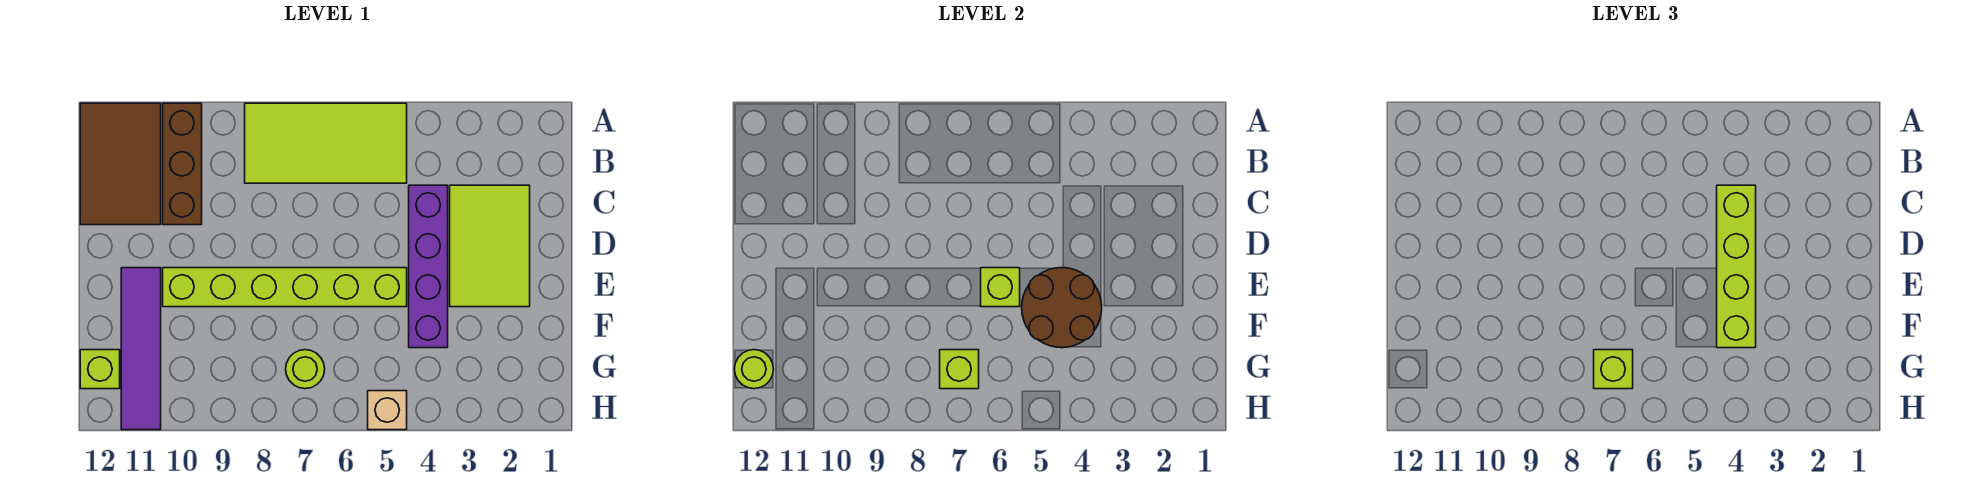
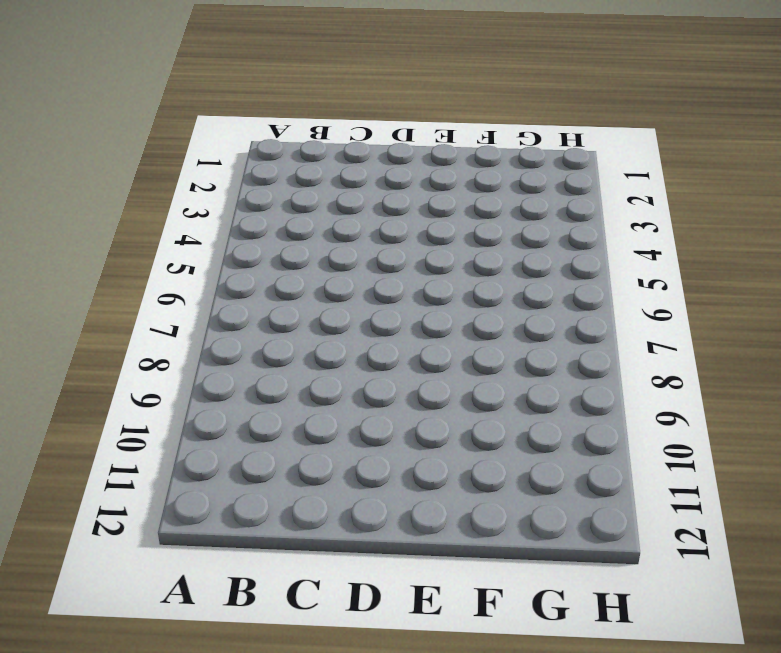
none -> lime tile A5:B8 level 1
none -> brown brick A10:C10 level 1
none -> brown tile A11:C12 level 1

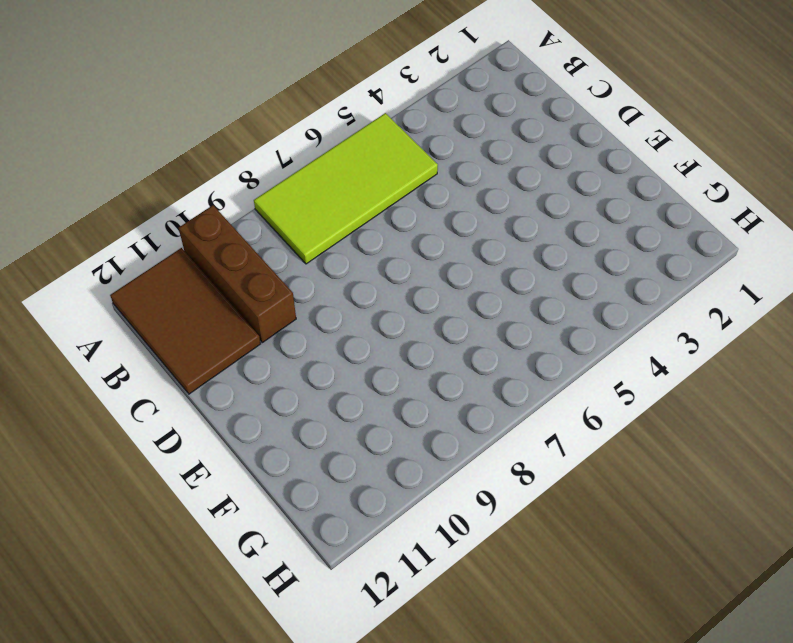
none -> lime tile C2:E3 level 1
none -> purple brick C4:F4 level 1
none -> lime brick E5:E10 level 1

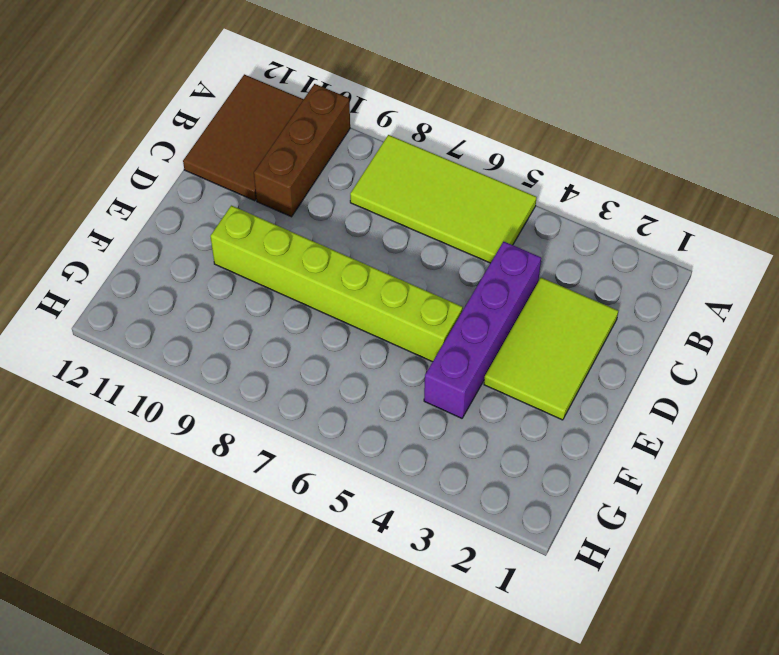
none -> purple tile E11:H11 level 1
none -> lime round brick G7 level 1
none -> lime brick G12 level 1

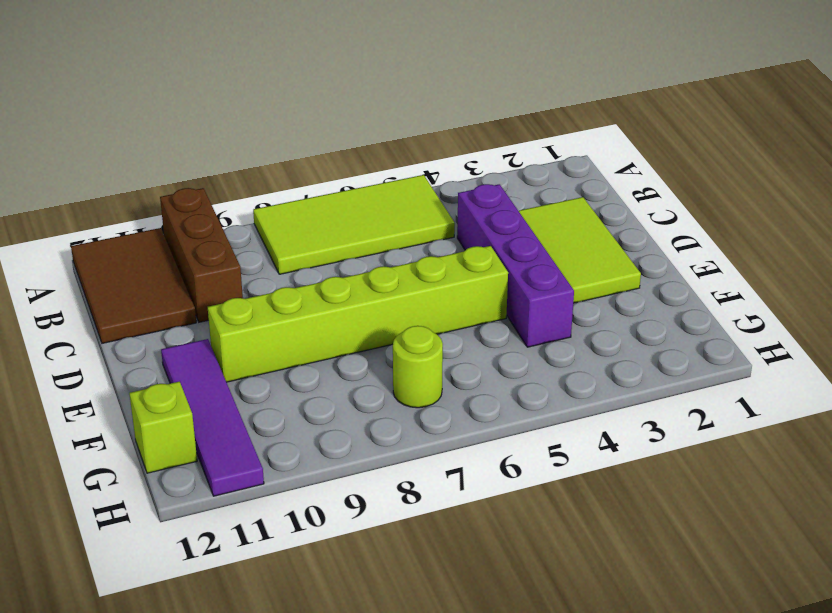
none -> tan brick H5 level 1
none -> brown round brick E4:F5 level 2
none -> lime brick E6 level 2

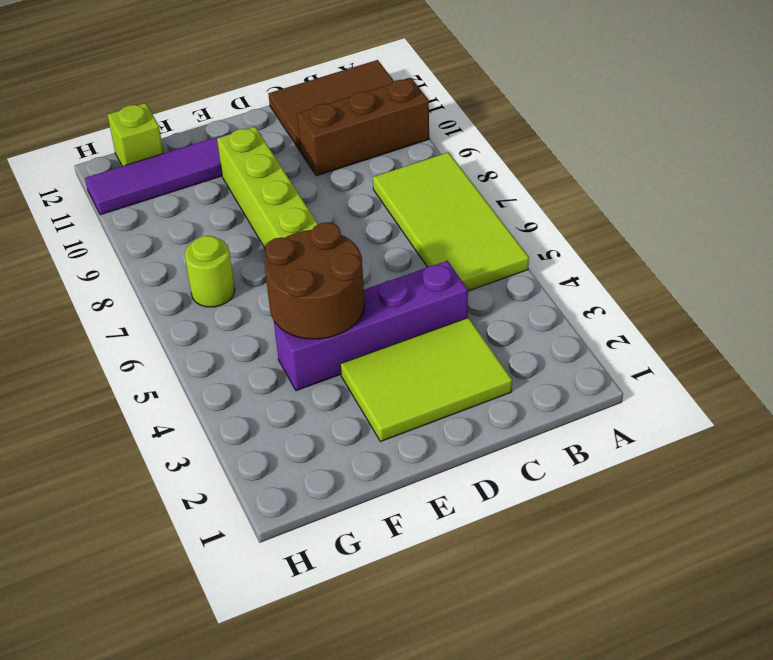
none -> tan brick H5 level 1
none -> lime brick E6 level 2
none -> lime brick G7 level 2

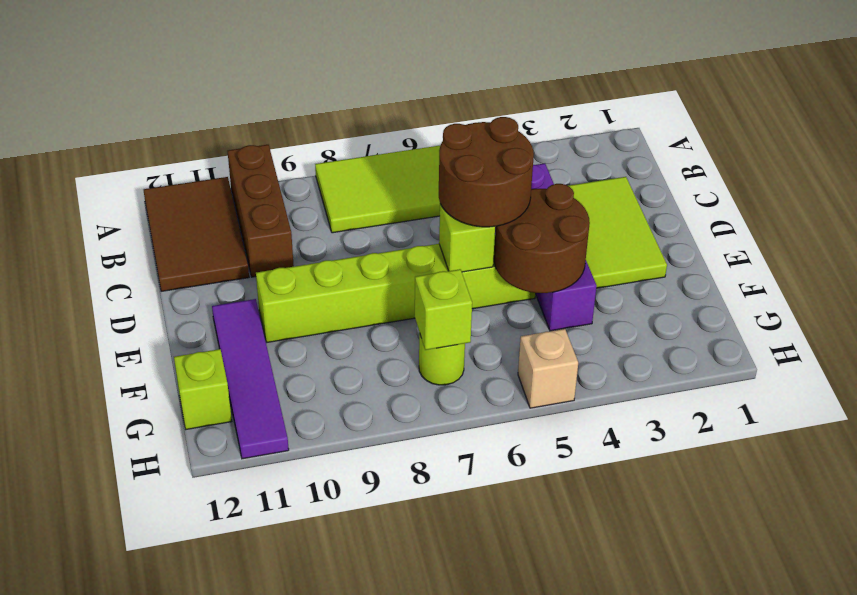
brown round brick D5:E6 level 3 -> none
none -> lime round brick G12 level 2
none -> lime brick C4:F4 level 3
none -> lime brick G7 level 3

